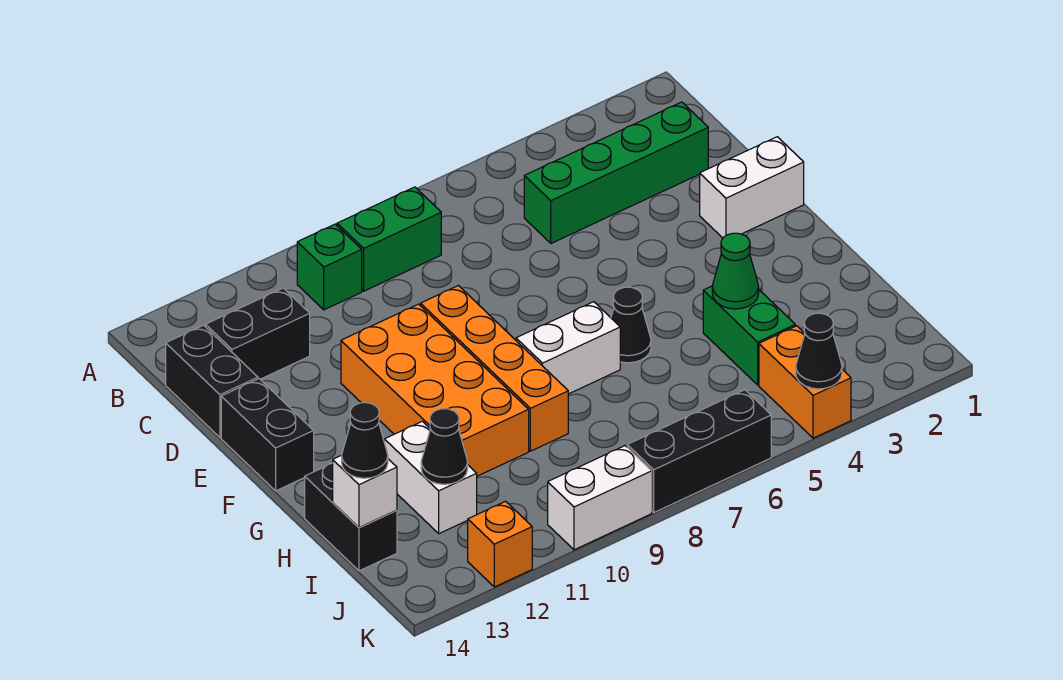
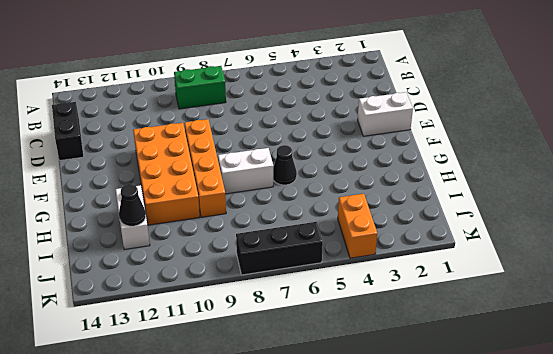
none -> green brick B10 level 1
none -> green brick C2:C5 level 1
none -> black brick C12:C13 level 1

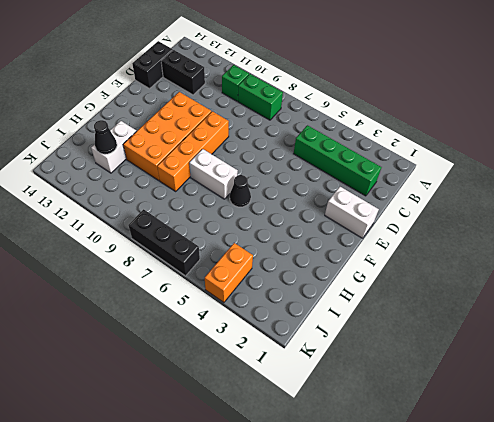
none -> black brick E14:F14 level 1
none -> green brick H4:I4 level 1
none -> black brick H14:I14 level 1

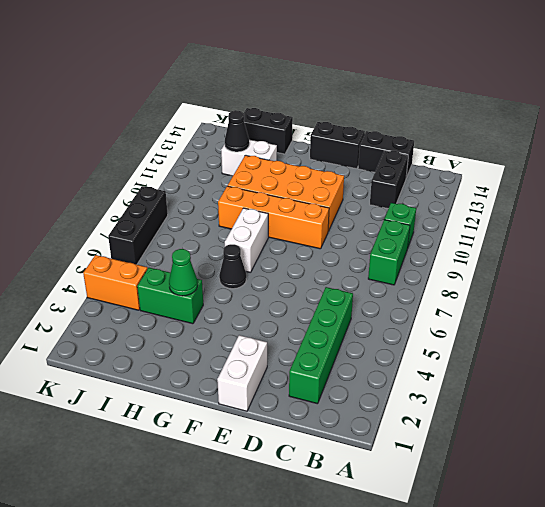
none -> white brick K9:K10 level 1
none -> orange brick K12 level 1
none -> white brick I14 level 2

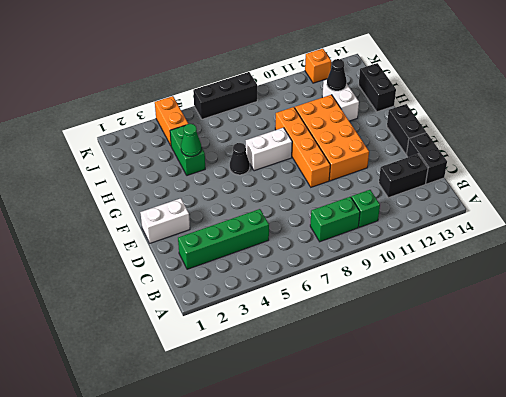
none -> white brick K9:K10 level 1
none -> white brick I14 level 2
none -> black cone K4 level 2

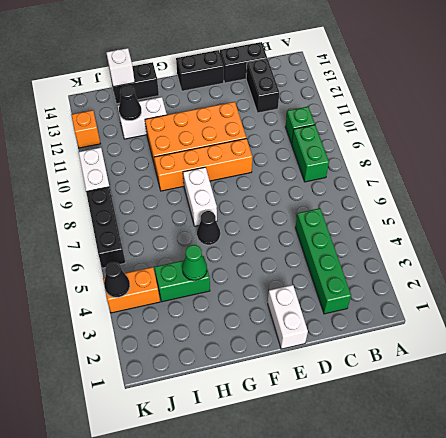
none -> black cone I14 level 3

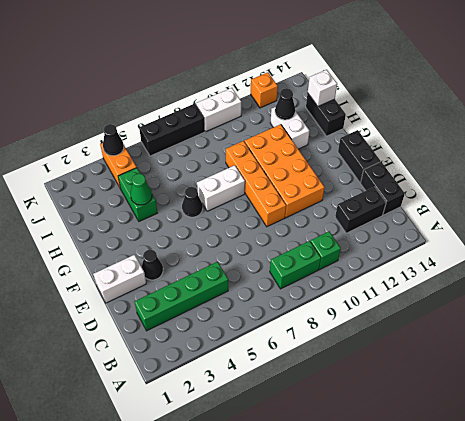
black cone E3 level 1 -> black cone I14 level 3

